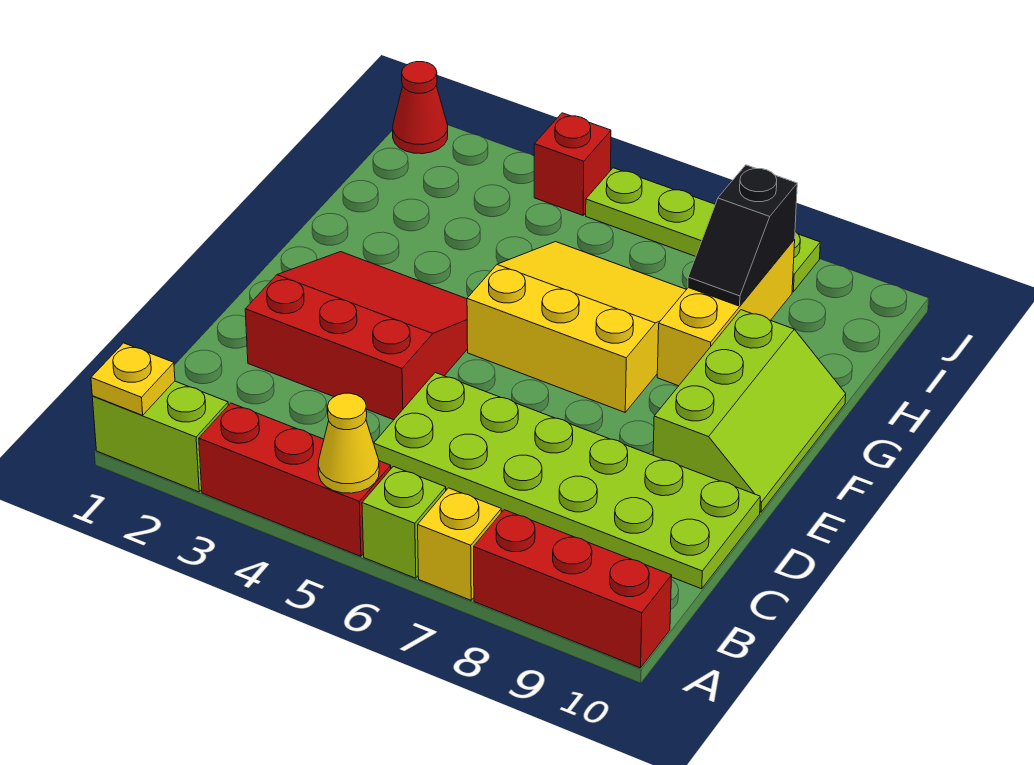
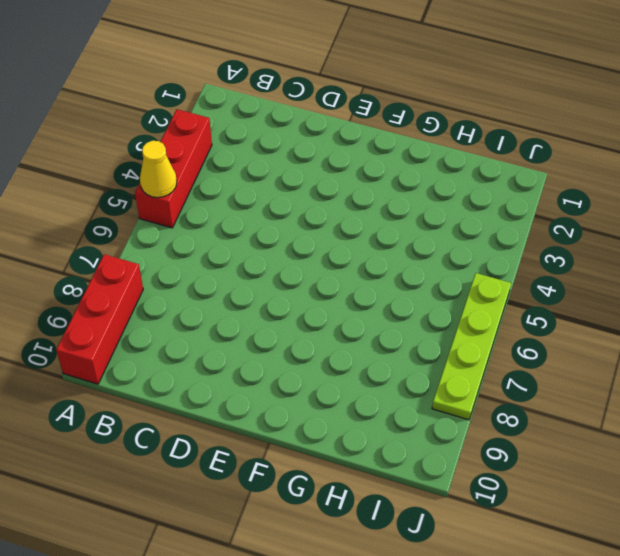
none -> lime brick A1:A2 level 1
none -> lime brick A6 level 1
none -> yellow brick A7 level 1

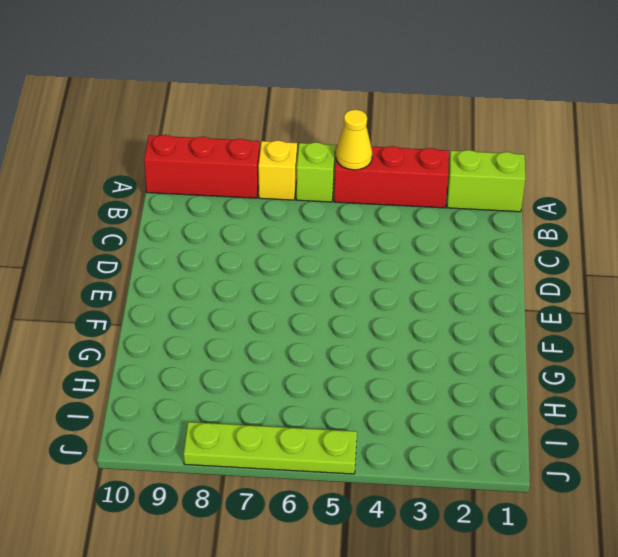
none -> lime plate C5:D10 level 1
none -> red slope D2:F4 level 1 top D
none -> lime slope E9:G10 level 1 top 9

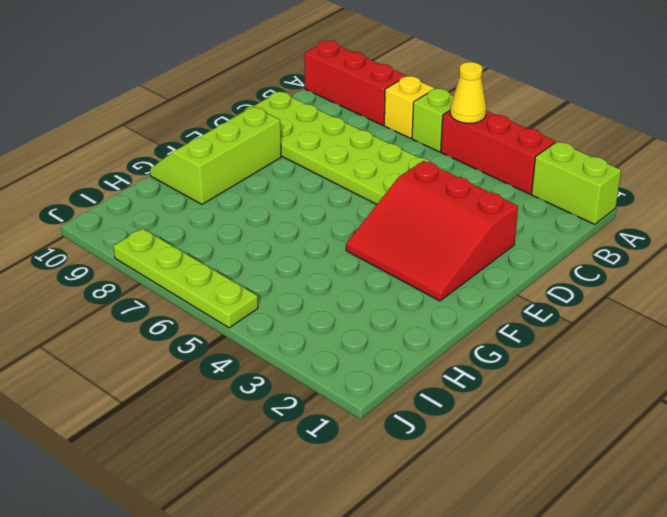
none -> yellow slope F5:H7 level 1 top F
none -> yellow brick G8:I8 level 1
none -> red cone J1 level 1

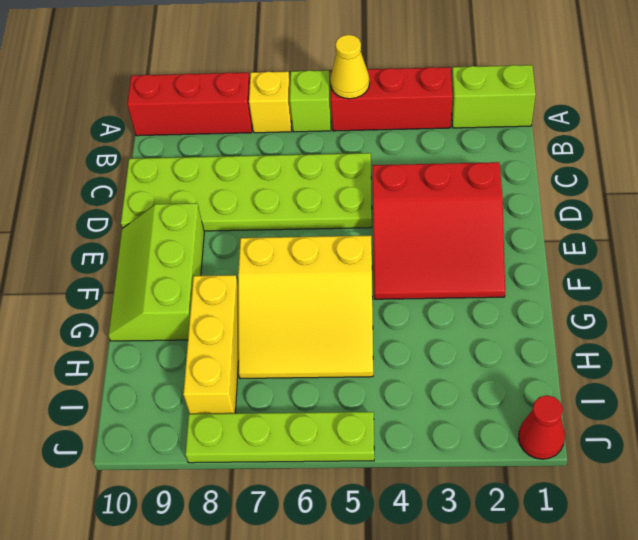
none -> red brick J4 level 1
none -> yellow plate A1 level 2
none -> black slope H8:I8 level 2 top I

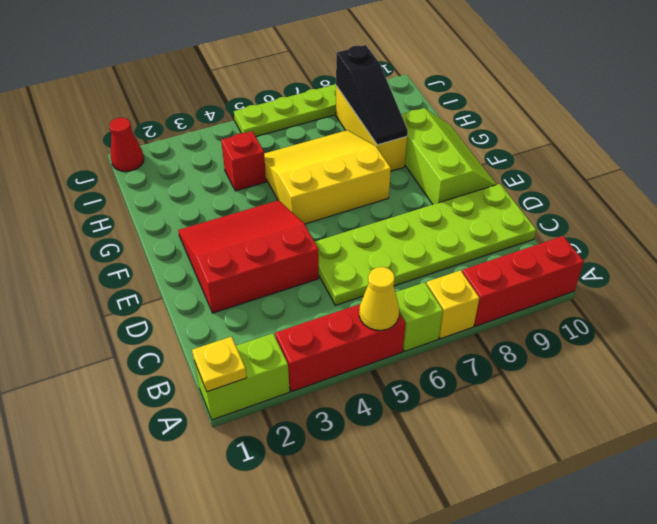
black slope G8:I8 level 2 top I -> black slope H8:I8 level 2 top I
red brick H4 level 1 -> red brick J4 level 1

